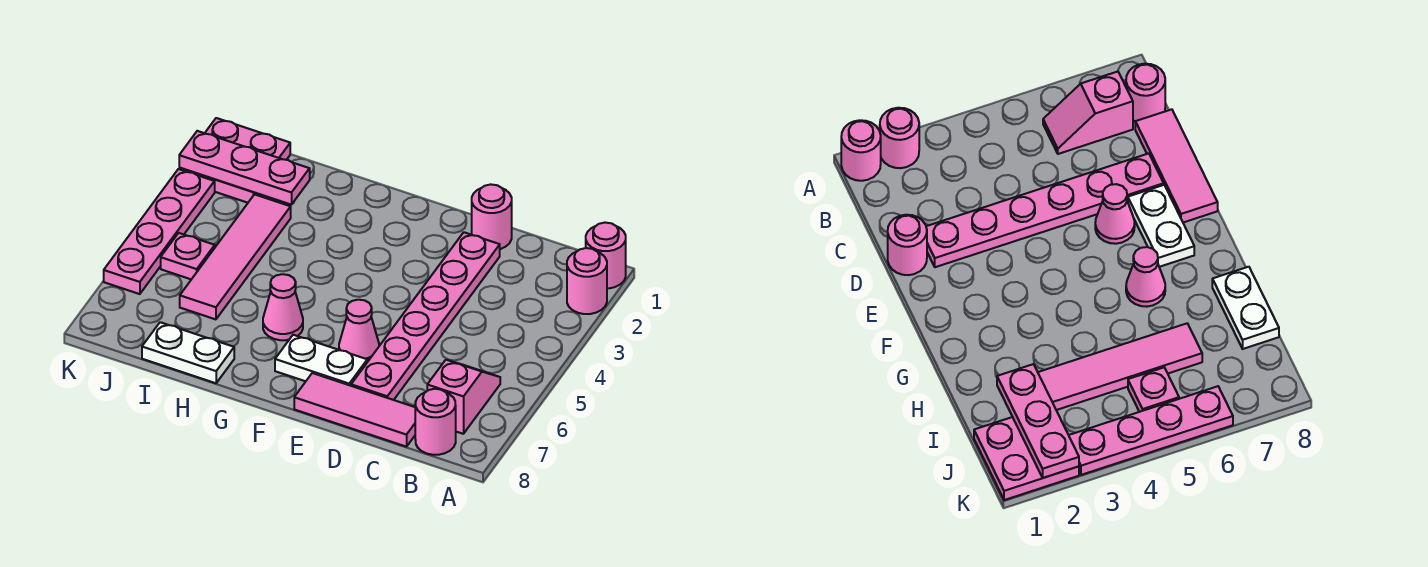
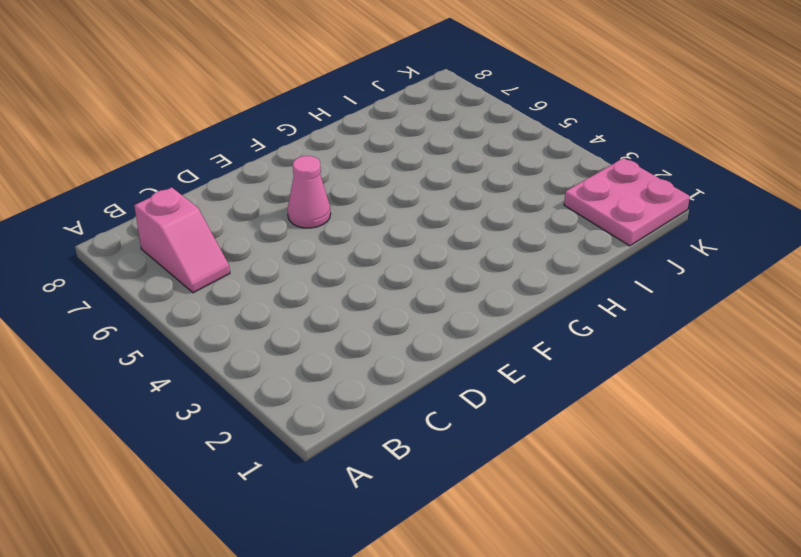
none -> pink round brick A1 level 1
none -> pink round brick A2 level 1
none -> pink round brick B8 level 1

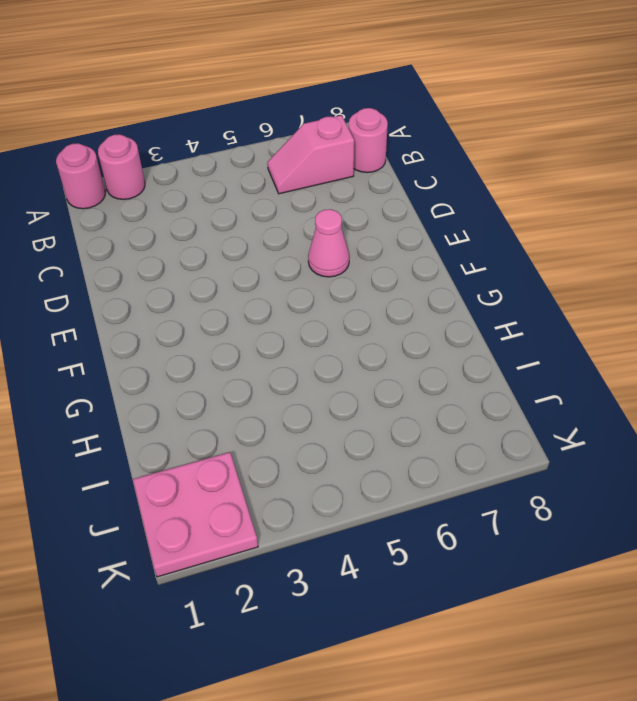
none -> pink tile C8:E8 level 1
none -> pink round brick D1 level 1
none -> pink plate D2:D7 level 1

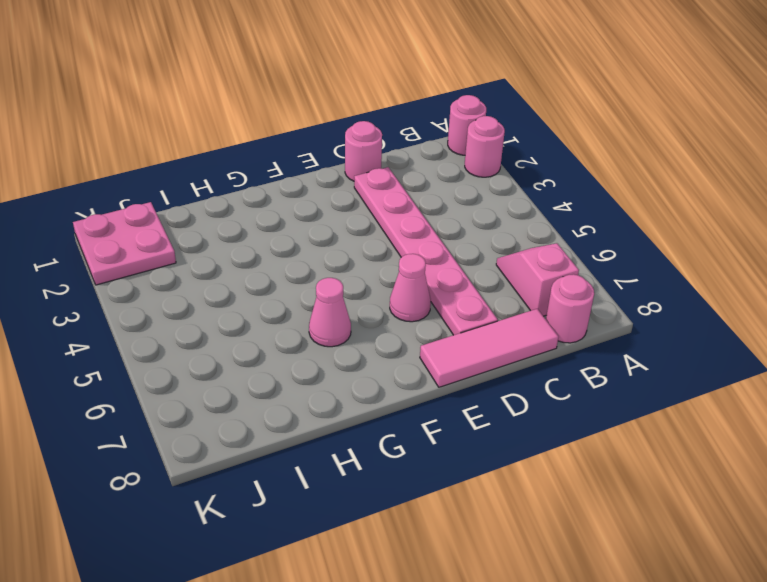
none -> white plate E7:F7 level 1
none -> white plate H8:I8 level 1
none -> pink tile I3:I6 level 1

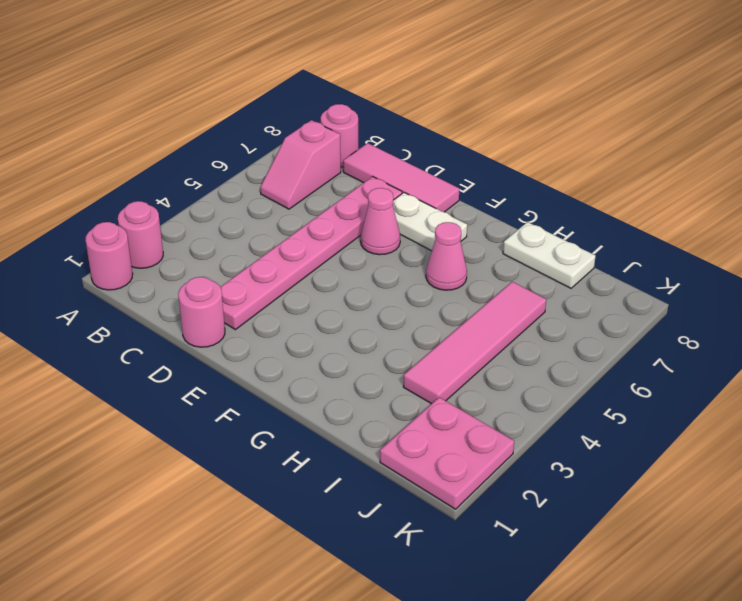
none -> pink plate J5 level 1
none -> pink plate K3:K6 level 1
none -> pink plate I2:K2 level 2

